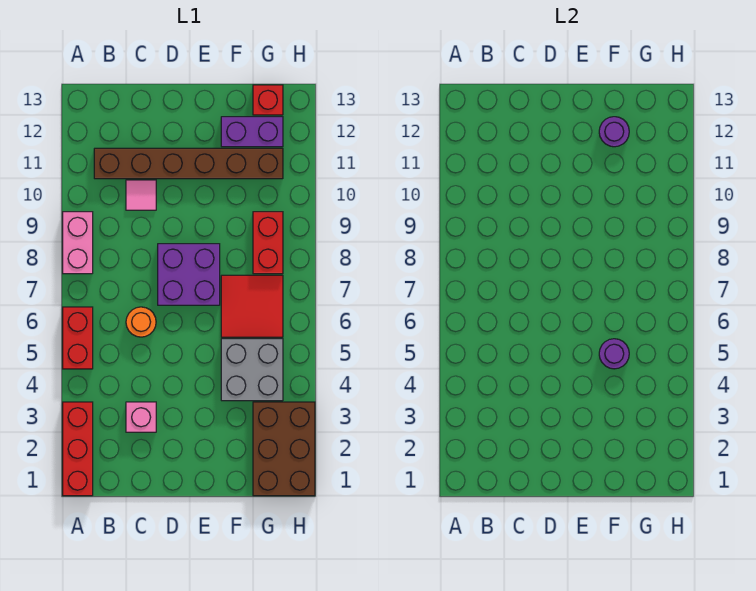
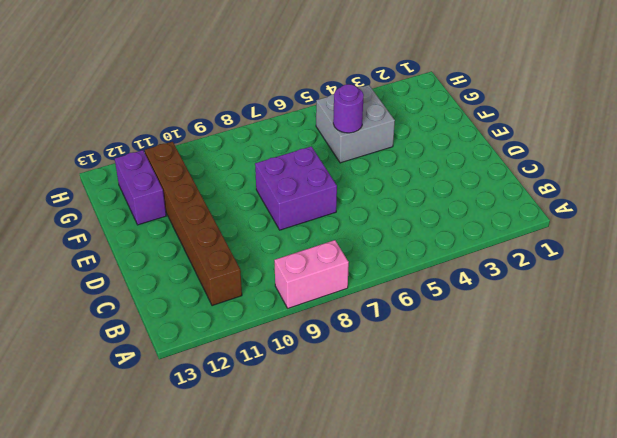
none -> red brick A1:A3 level 1
none -> red brick A5:A6 level 1
none -> pink brick C3 level 1

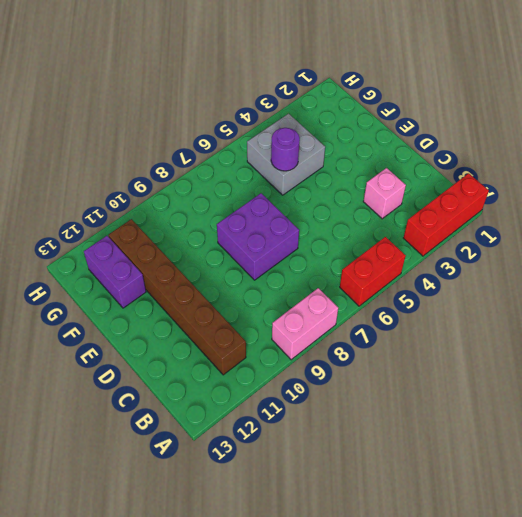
none -> orange round brick C6 level 1
none -> pink tile C10 level 1
none -> red tile F6:G7 level 1

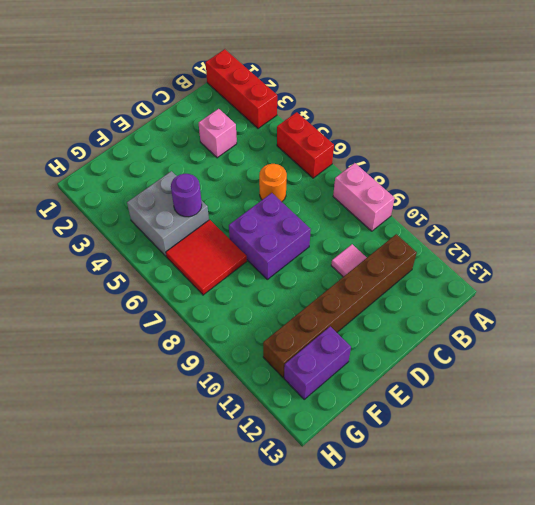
none -> brown brick G1:H3 level 1
none -> red brick G8:G9 level 1
none -> red brick G13 level 1

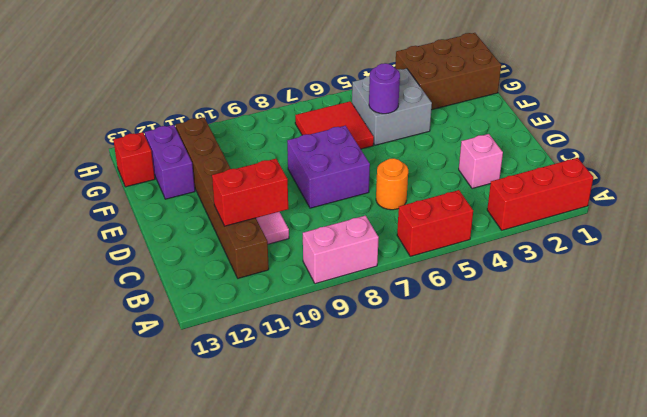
red brick C10:C11 level 2 -> red brick G8:G9 level 1
none -> purple round brick F12 level 2

